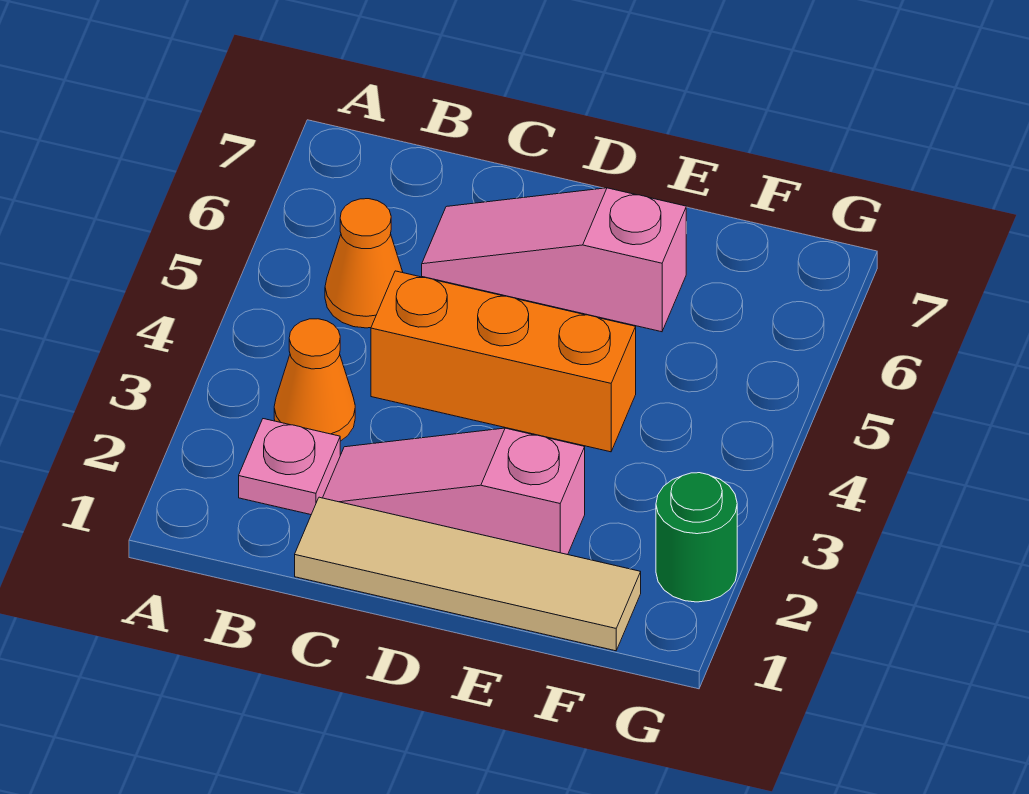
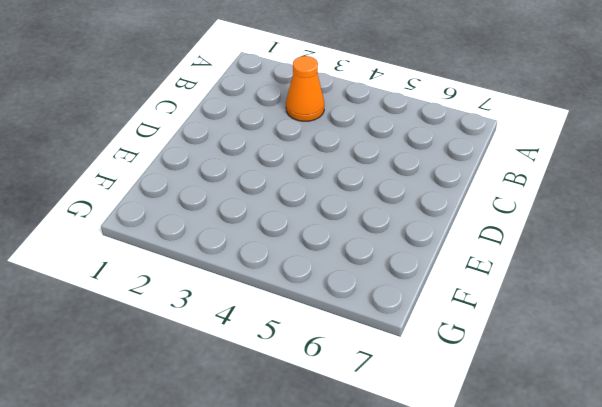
none -> pink plate B2 level 1
none -> orange cone B5 level 1

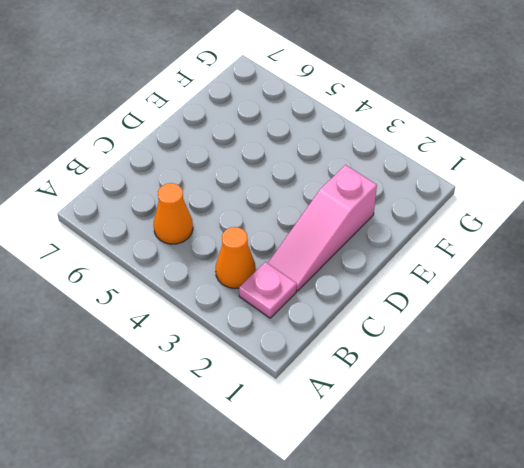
none -> tan tile C1:F1 level 1
none -> orange brick C4:E4 level 1

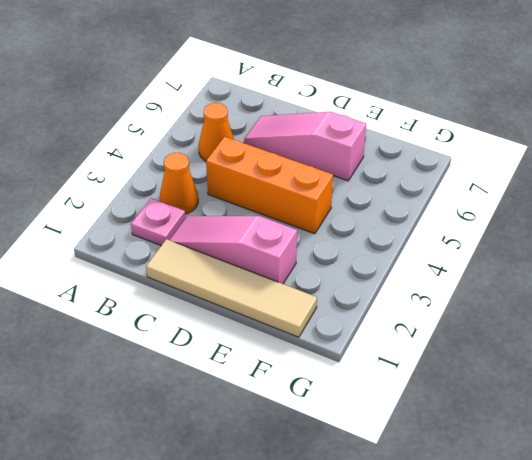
none -> green round brick G2 level 1

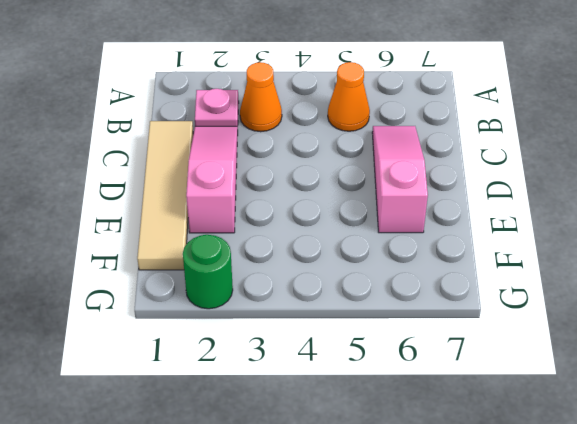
none -> orange brick C4:E4 level 1

